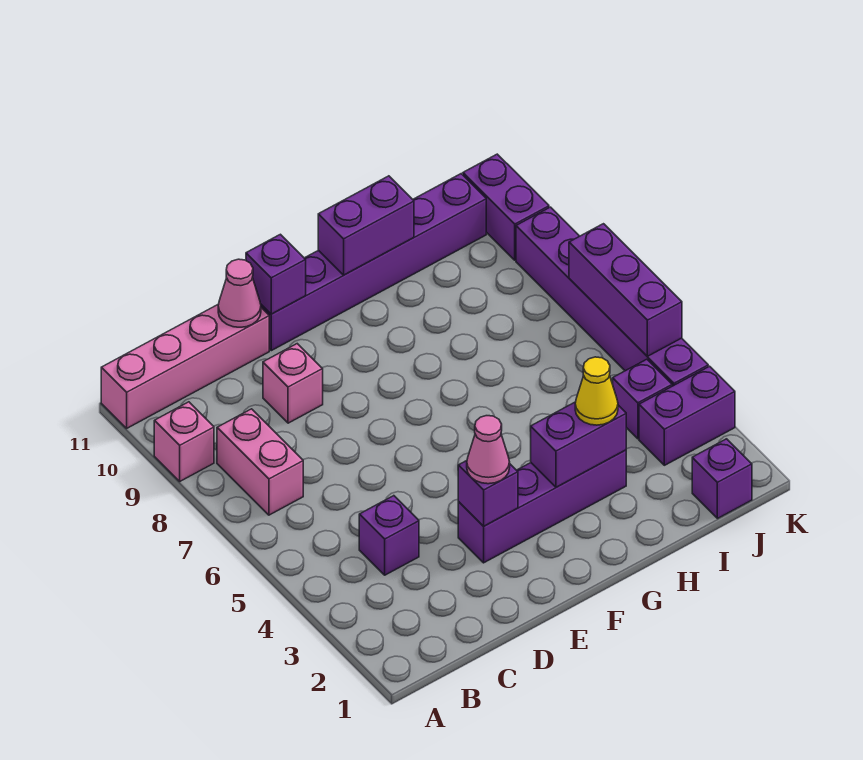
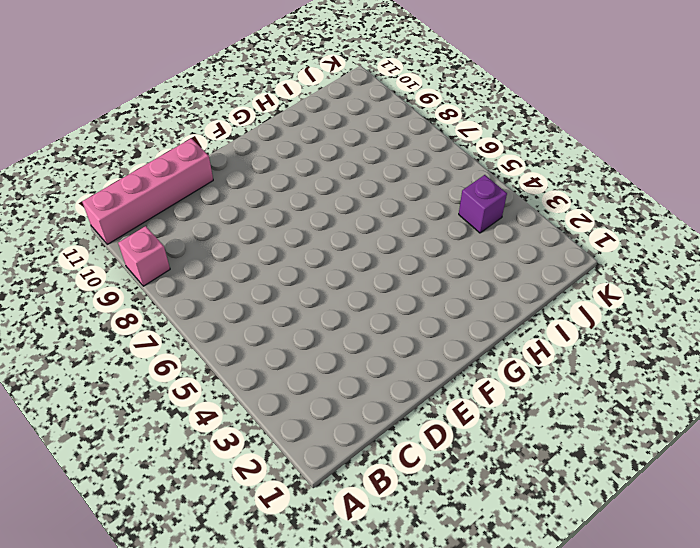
none -> pink brick B7:B8 level 1
none -> purple brick C4 level 1
none -> pink brick D9 level 1

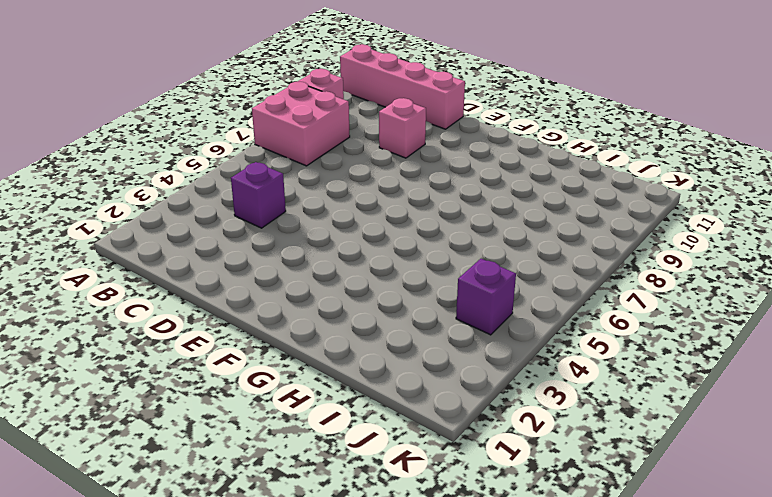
pink brick A7:B8 level 1 -> pink brick B7:B8 level 1
none -> purple brick E3:H3 level 1
none -> purple brick E11:J11 level 1
none -> purple brick J1 level 1

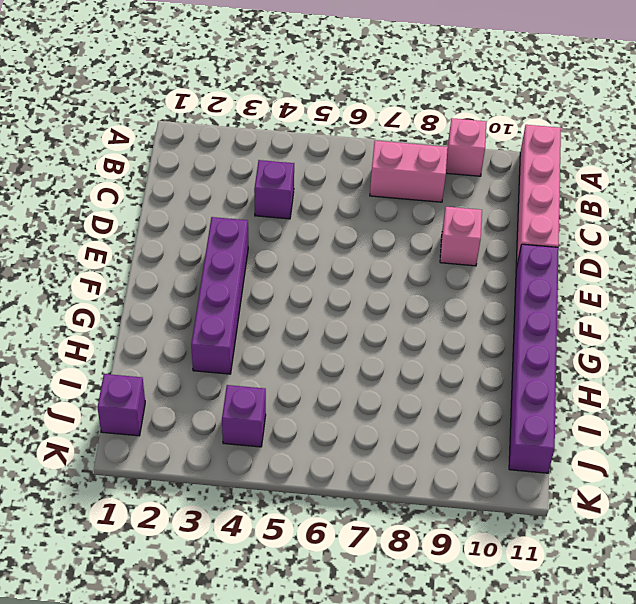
none -> purple brick J3:K3 level 1
none -> purple brick K4:K9 level 1
none -> purple brick K10:K11 level 1

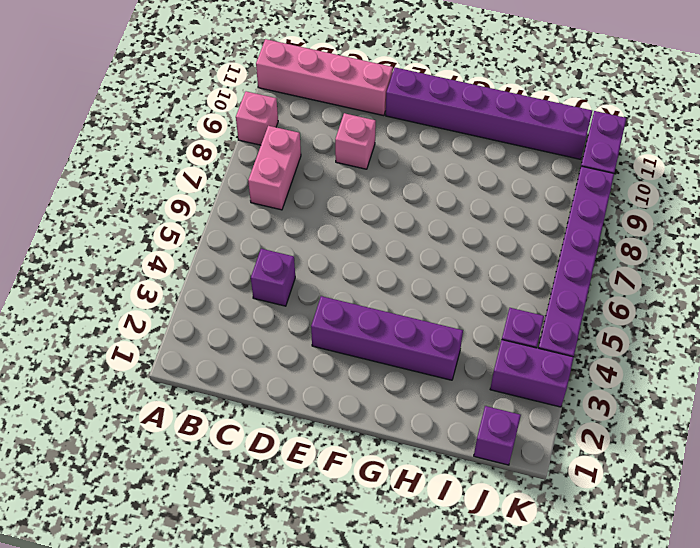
none -> pink cone D11 level 2
none -> purple brick E3 level 2
none -> purple brick E11 level 2

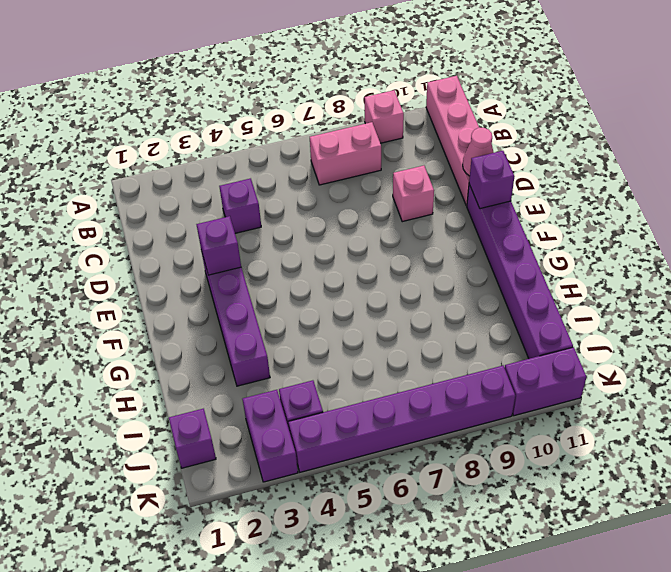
none -> purple brick G3:H3 level 2
none -> purple brick G11:H11 level 2
none -> purple brick K5:K7 level 2

